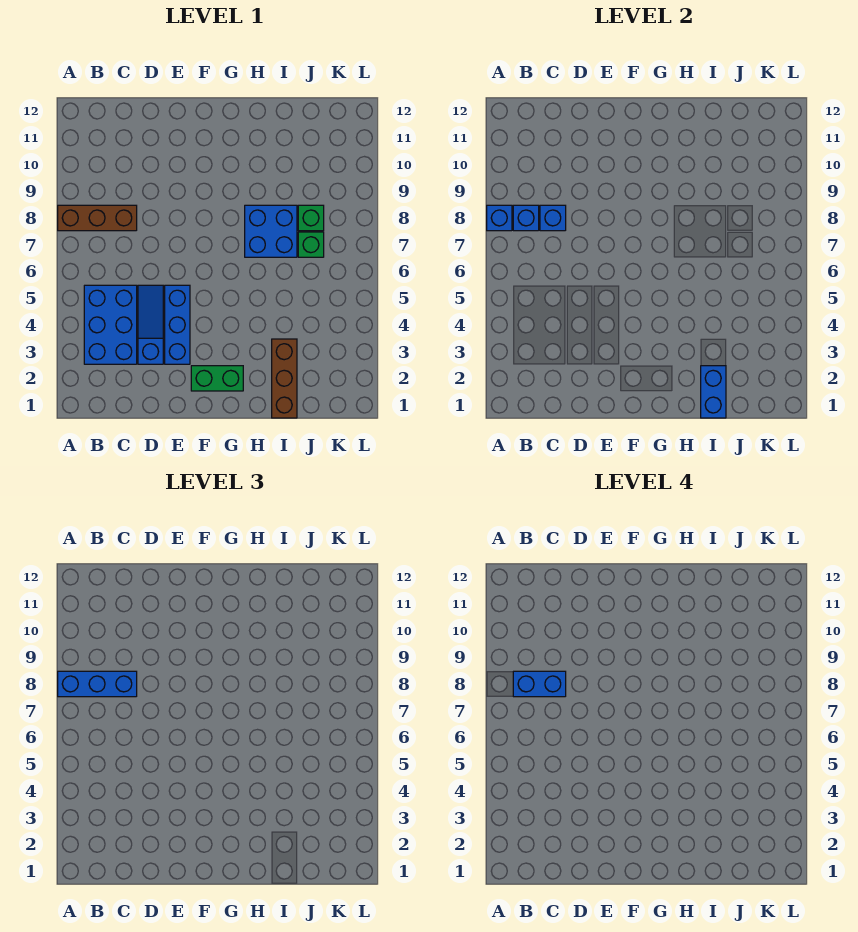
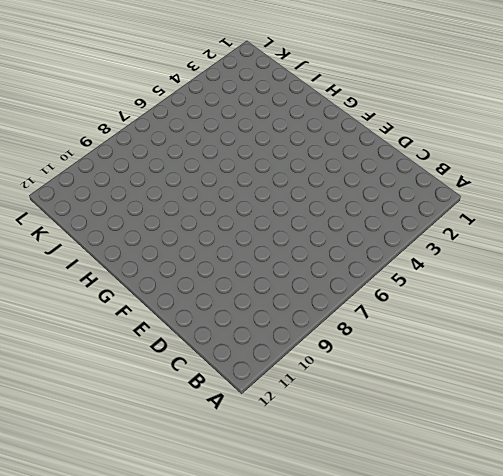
none -> brown brick A8:C8 level 1
none -> blue brick B3:C5 level 1
none -> blue slope D3:D5 level 1 top 3

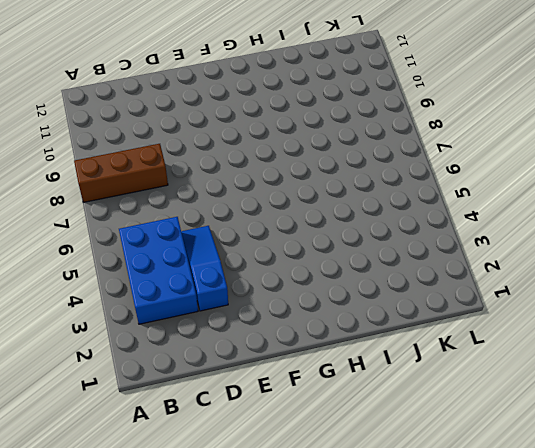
none -> blue brick E3:E5 level 1
none -> green brick F2:G2 level 1
none -> blue brick H7:I8 level 1

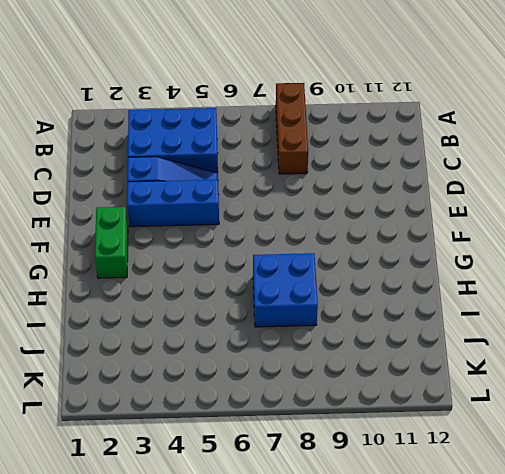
none -> brown brick I1:I3 level 1
none -> green brick J7 level 1
none -> green brick J8 level 1

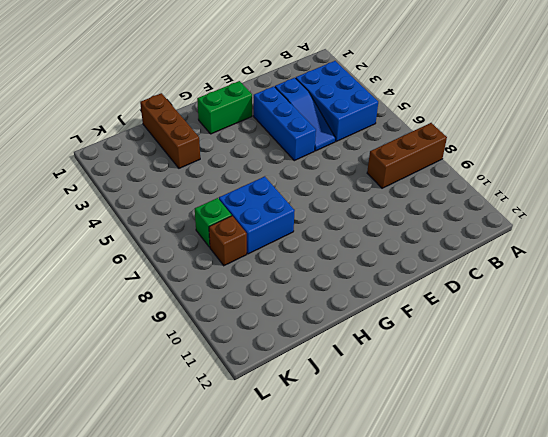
brown brick J8 level 1 -> green brick J8 level 1
none -> blue brick A8 level 2
none -> blue brick B8 level 2
none -> blue brick C8 level 2

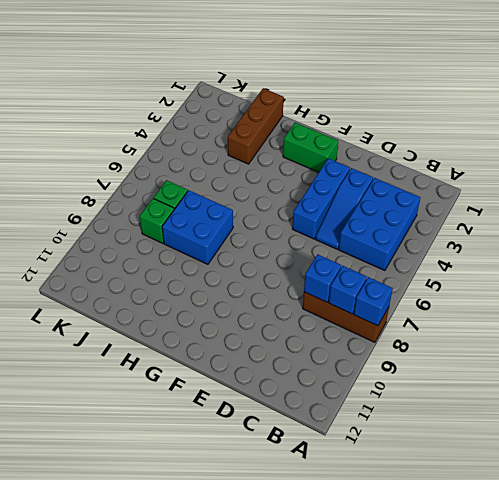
none -> blue brick I1:I2 level 2
none -> blue brick A8:C8 level 3
none -> blue brick B8:C8 level 4

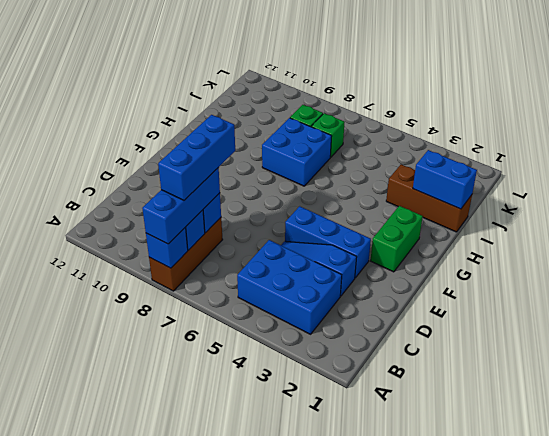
blue brick B8:D8 level 4 -> blue brick B8:C8 level 4

